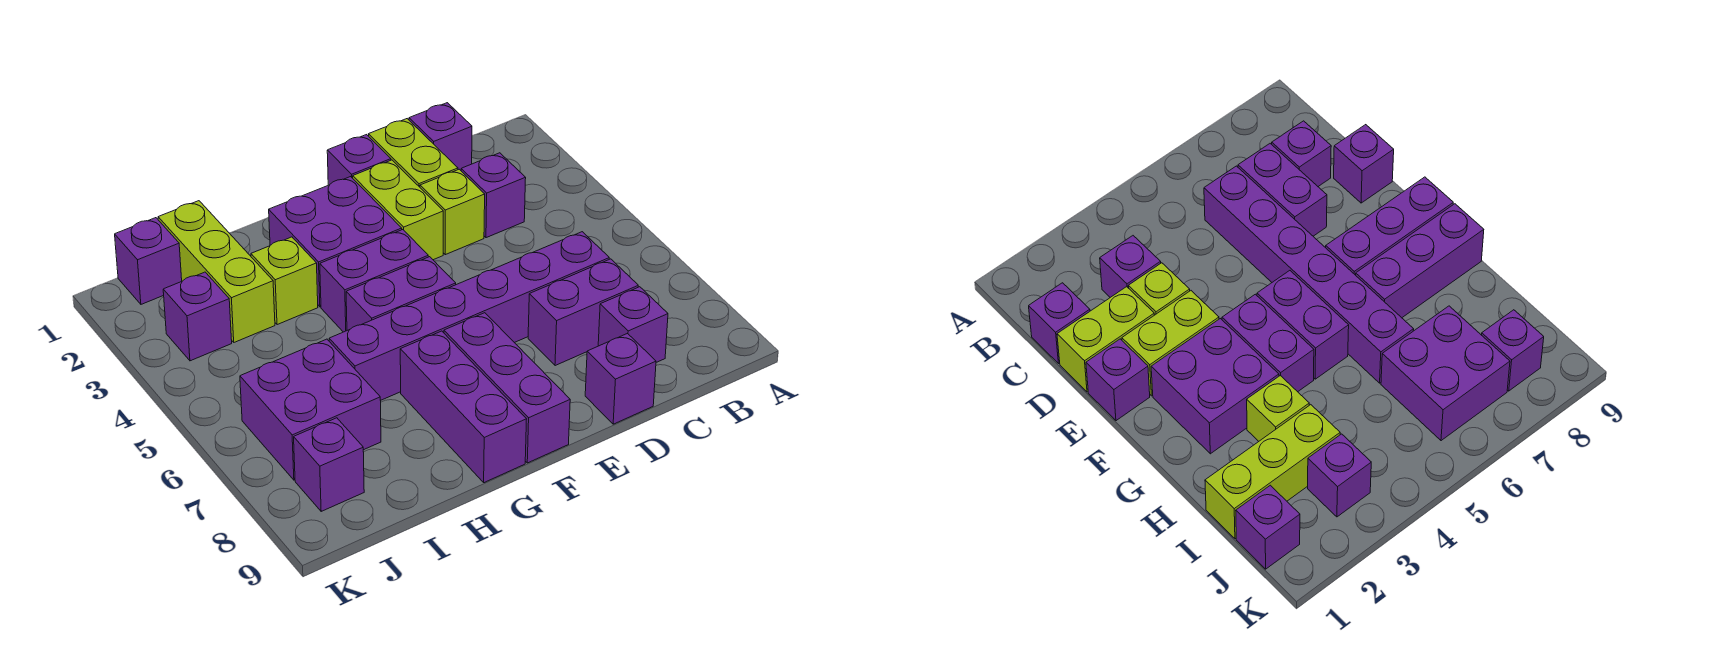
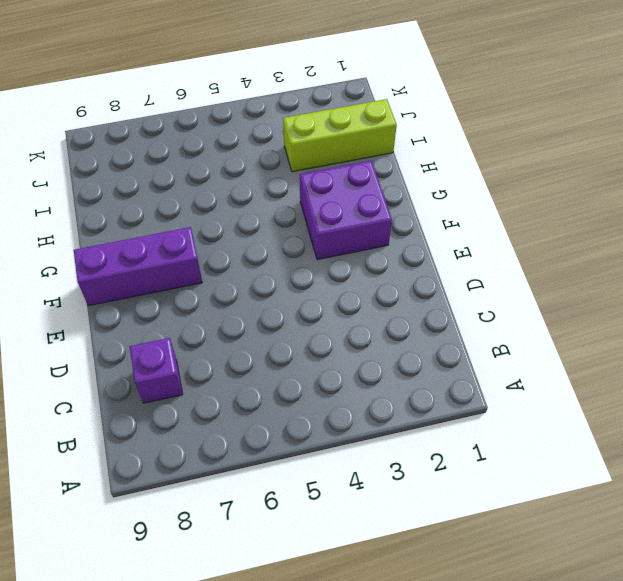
none -> purple brick C1 level 1
none -> purple brick C3 level 1
none -> purple brick C6:H6 level 1

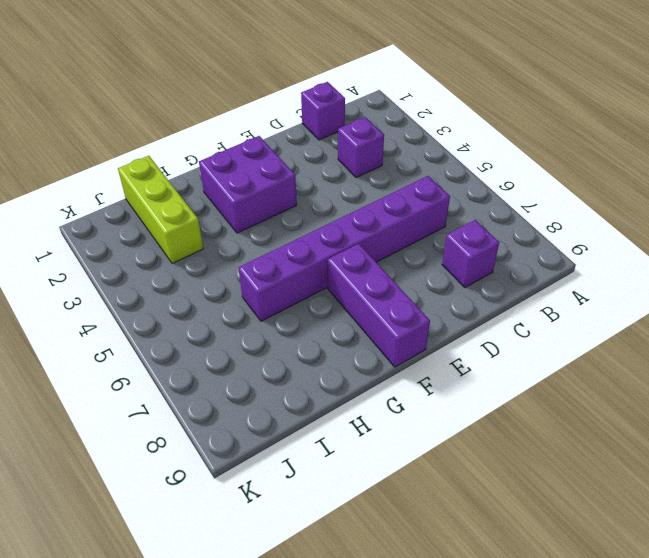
none -> purple brick C7:D7 level 1
none -> lime brick D1:D2 level 1
none -> lime brick D3 level 1

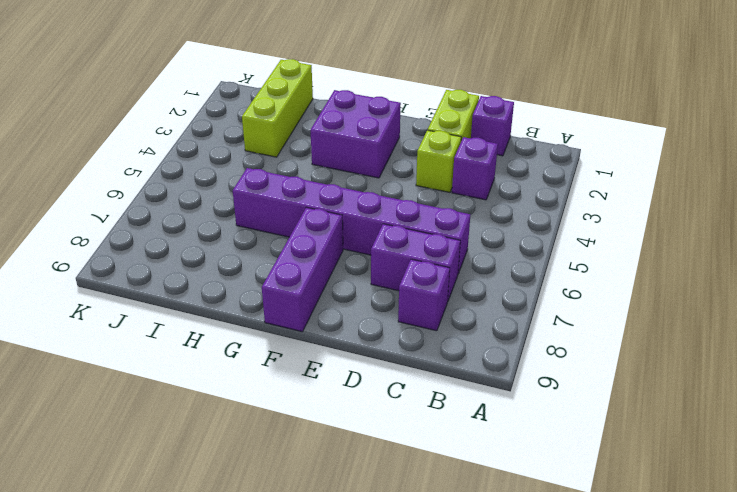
none -> purple brick D9 level 1
none -> purple brick E1 level 1
none -> lime brick E2:E3 level 1

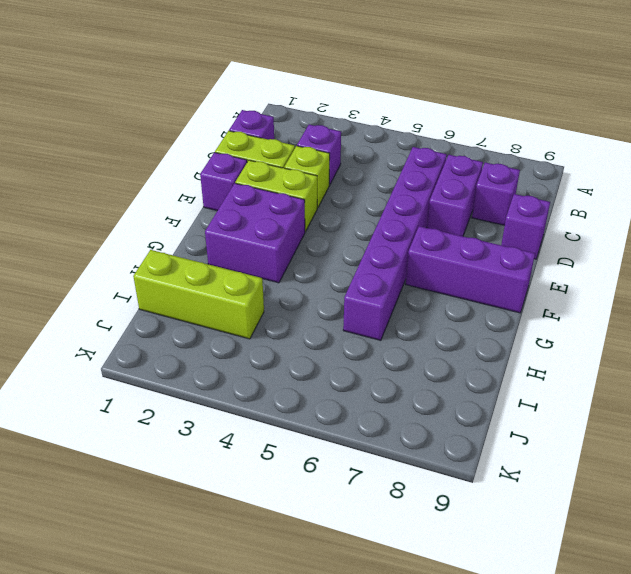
none -> purple brick F4:G4 level 1
none -> purple brick F5:G5 level 1
none -> purple brick G7:G9 level 1

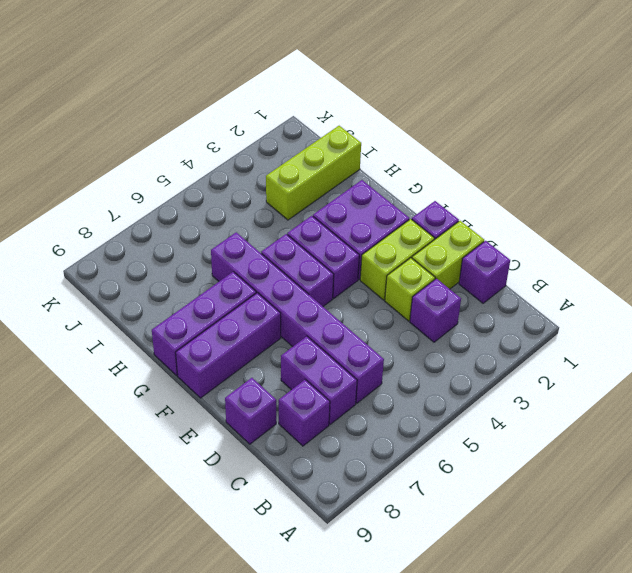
none -> lime brick H3 level 1
none -> purple brick I6:J7 level 1
none -> purple brick J1 level 1

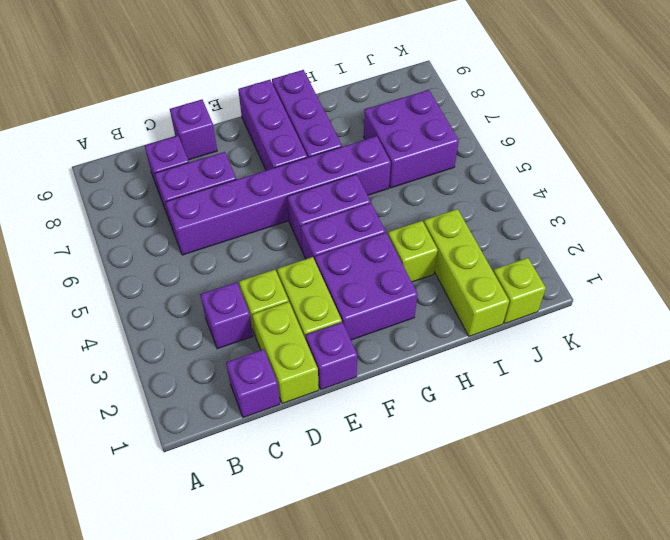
lime brick J1 level 1 -> purple brick J1 level 1
none -> purple brick J3 level 1
none -> purple brick J8 level 1

